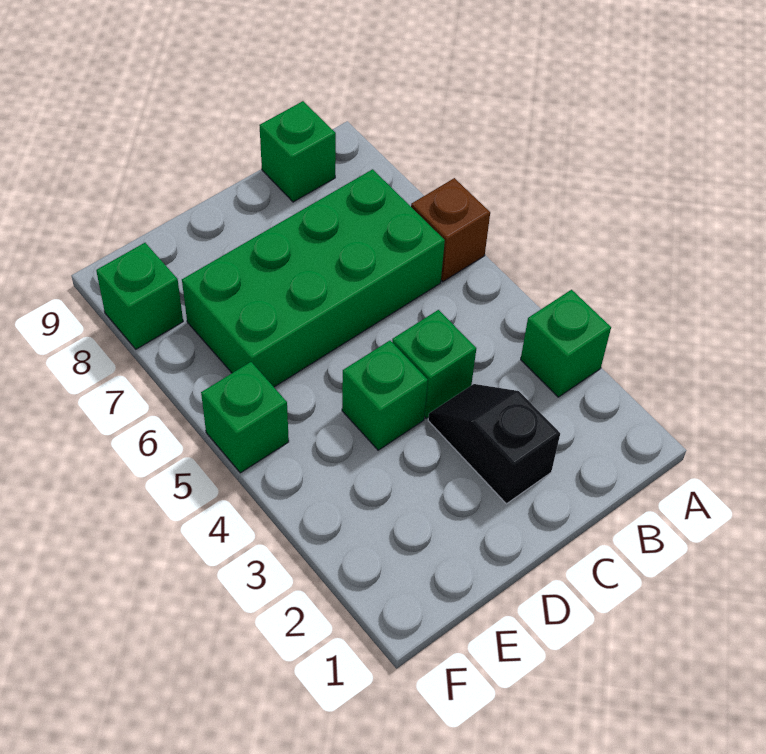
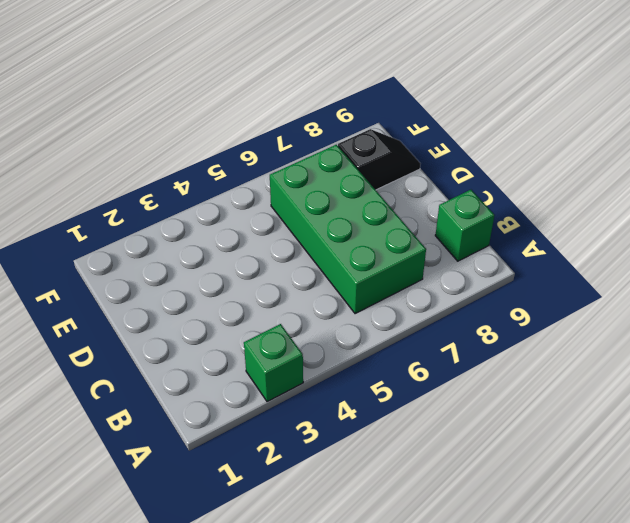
black slope E8:E9 level 1 top 8 -> black slope C2:C3 level 1 top 2
none -> brown brick A6 level 1
none -> green brick C4 level 1

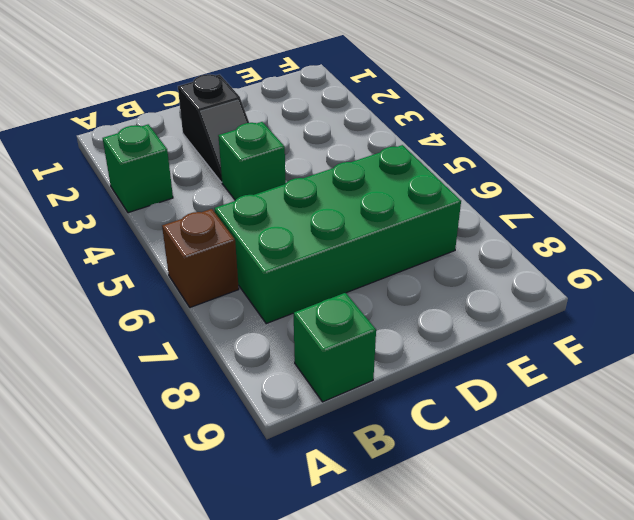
none -> green brick D4 level 1
none -> green brick F5 level 1

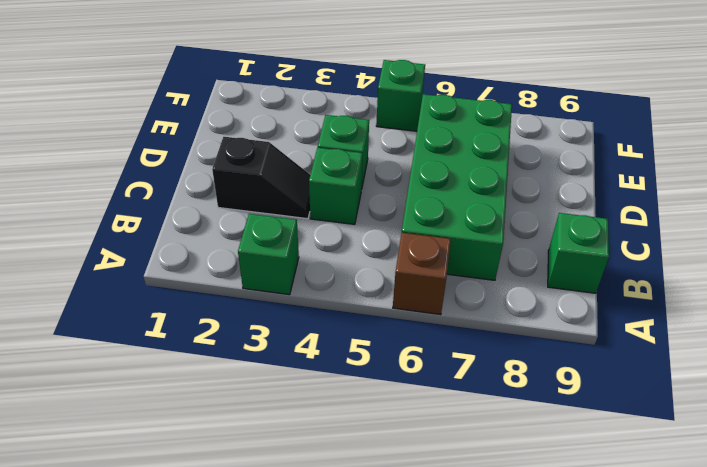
none -> green brick F8 level 1

